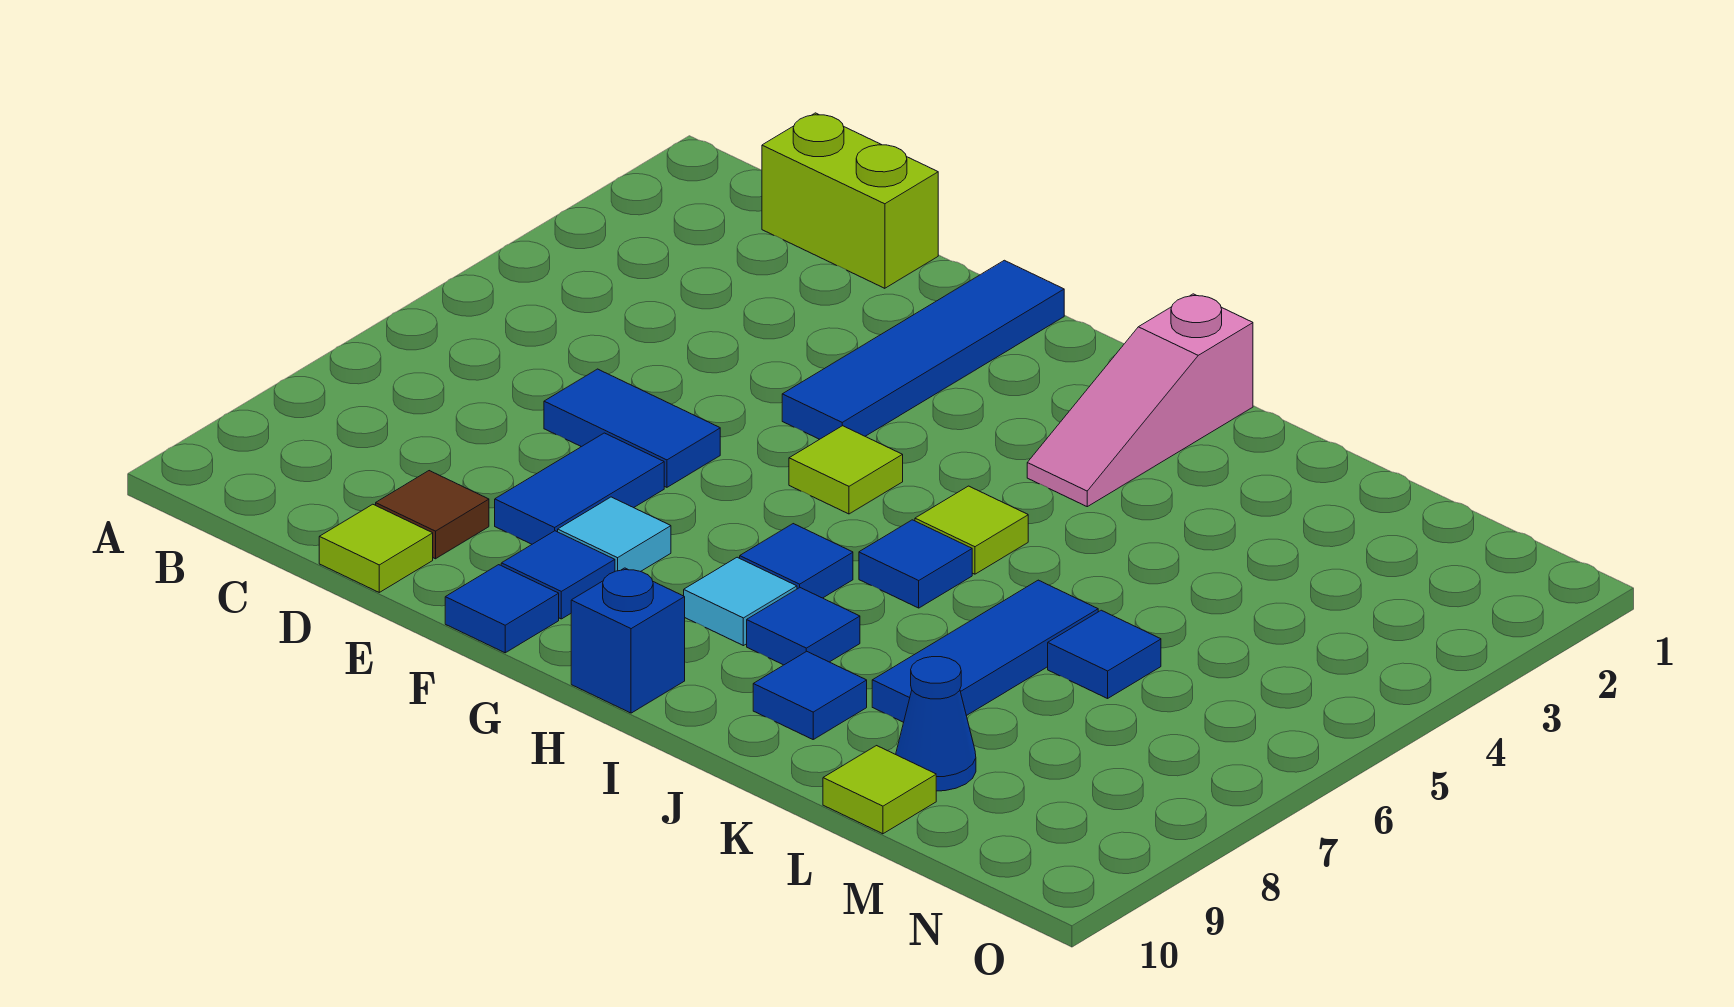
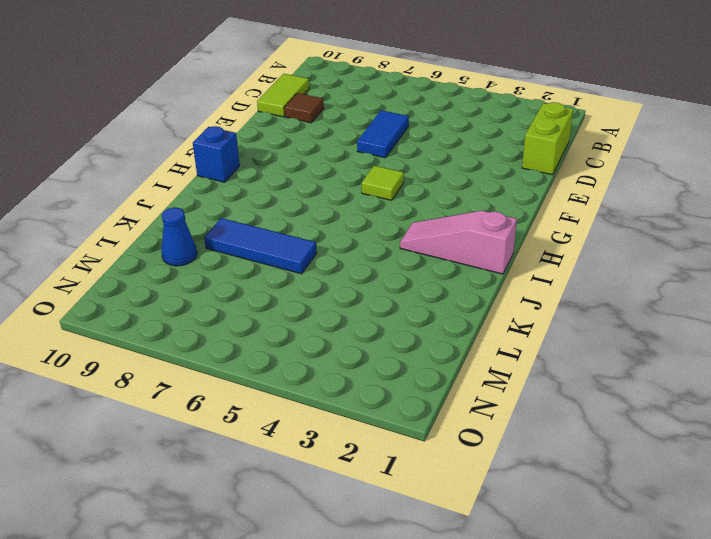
lime tile C10:D10 level 1 -> lime tile D10 level 1
none -> blue tile E7:E8 level 1
none -> blue tile F1:F4 level 1
none -> cyan tile F8 level 1

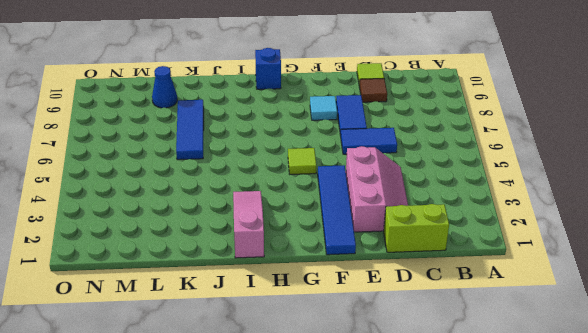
pink slope D2:E4 level 1 top E -> none
none -> blue tile F9 level 1
none -> blue tile F10 level 1
none -> blue tile H7 level 1

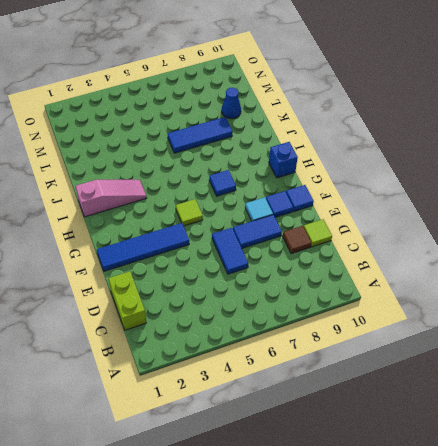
none -> cyan tile H8 level 1
none -> lime tile I5 level 1
none -> blue tile I6 level 1

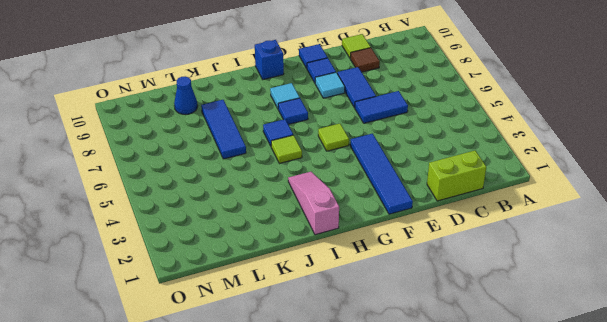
none -> blue tile I8 level 1
none -> blue tile J9 level 1
none -> blue tile L6 level 1

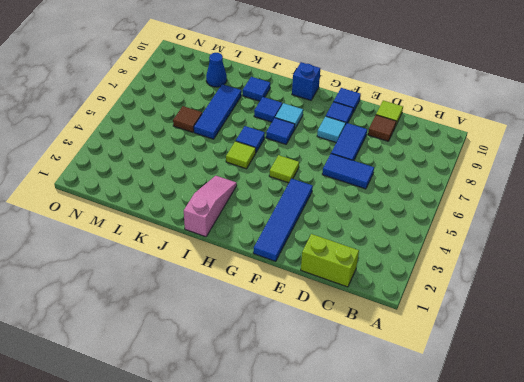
brown tile L6 level 1 -> blue tile L6 level 1
none -> lime tile L10 level 1

